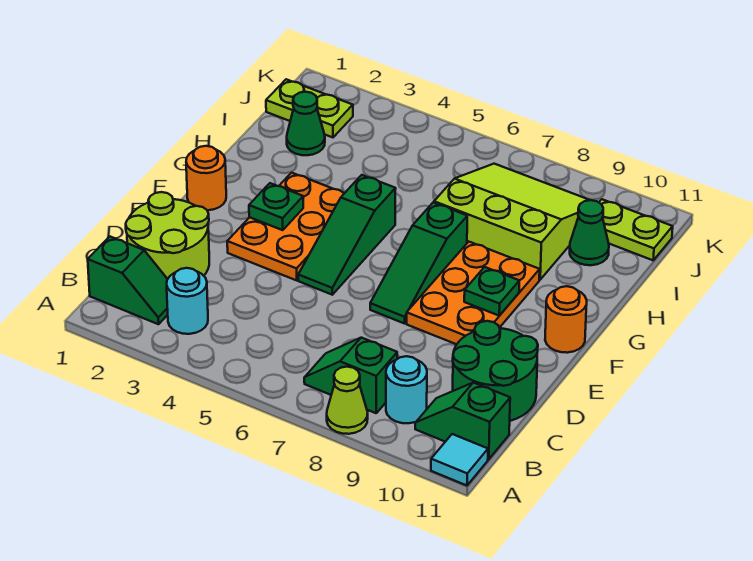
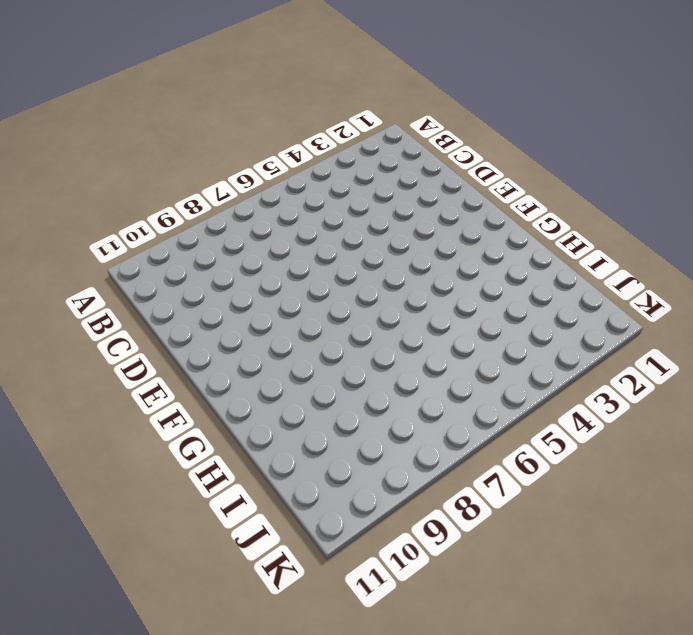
none -> lime cone A8 level 1
none -> cyan tile A11 level 1
none -> green slope B1:B2 level 1 top 1

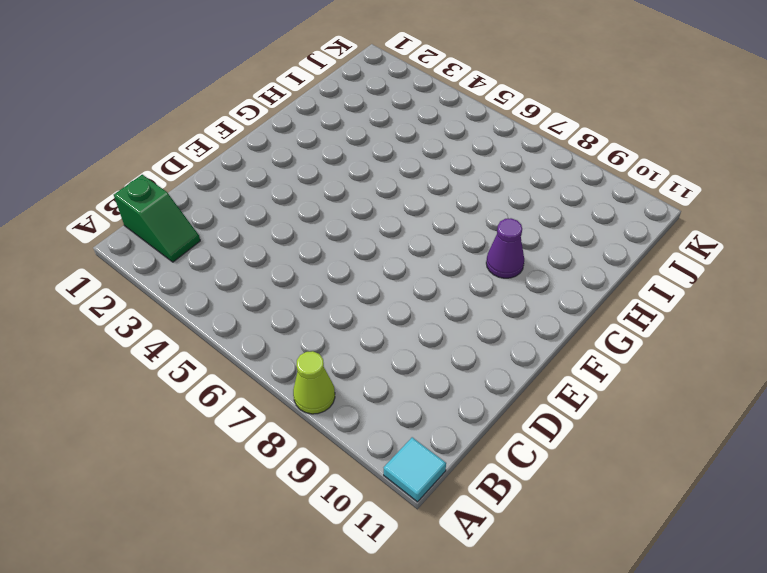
purple cone G9 level 1 -> orange plate E8:G9 level 1
none -> cyan round brick B3 level 1
none -> green slope B7:B8 level 1 top 8
none -> cyan round brick B9 level 1

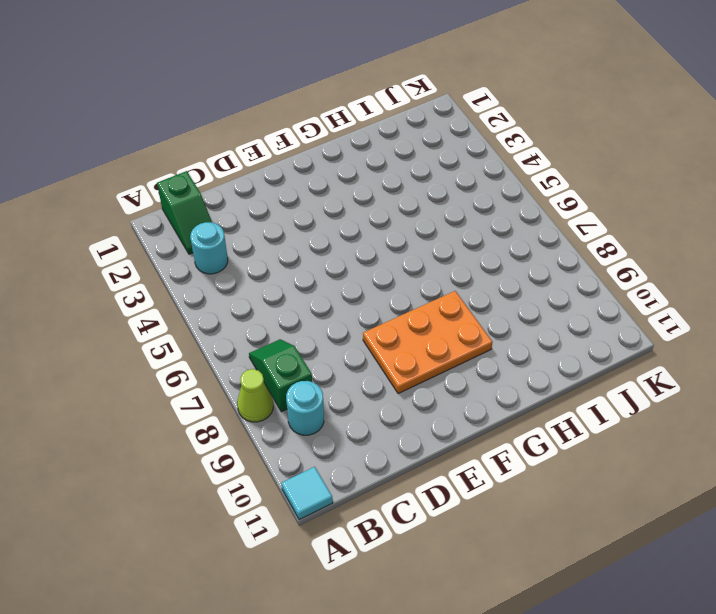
none -> green slope B10:B11 level 1 top 11
none -> lime round brick C1:D2 level 1
none -> green round brick C10:D11 level 1

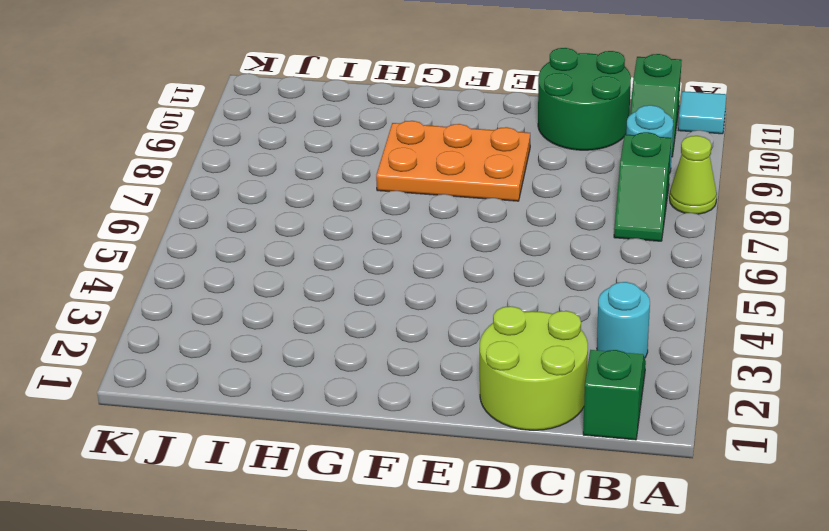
none -> orange plate E3:G4 level 1
none -> green slope E5:G5 level 1 top G
none -> green slope E7:G7 level 1 top G

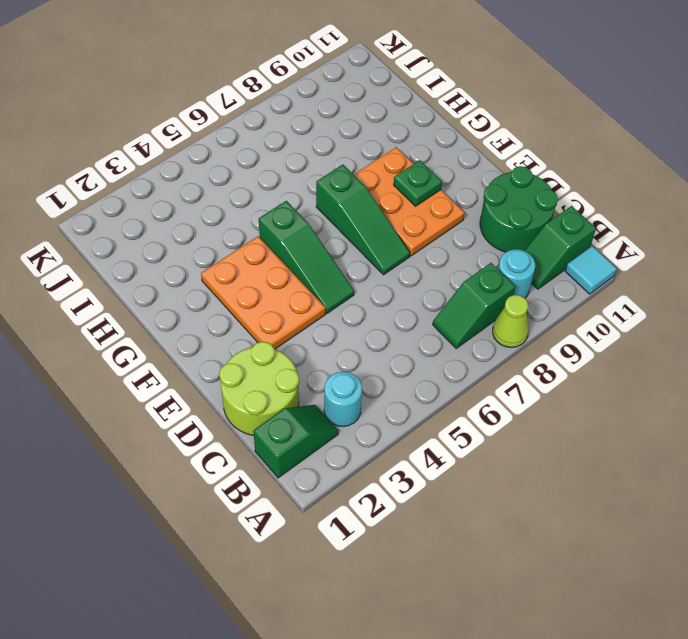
none -> orange round brick F1 level 1
none -> orange round brick F11 level 1
none -> lime slope H7:J9 level 1 top H

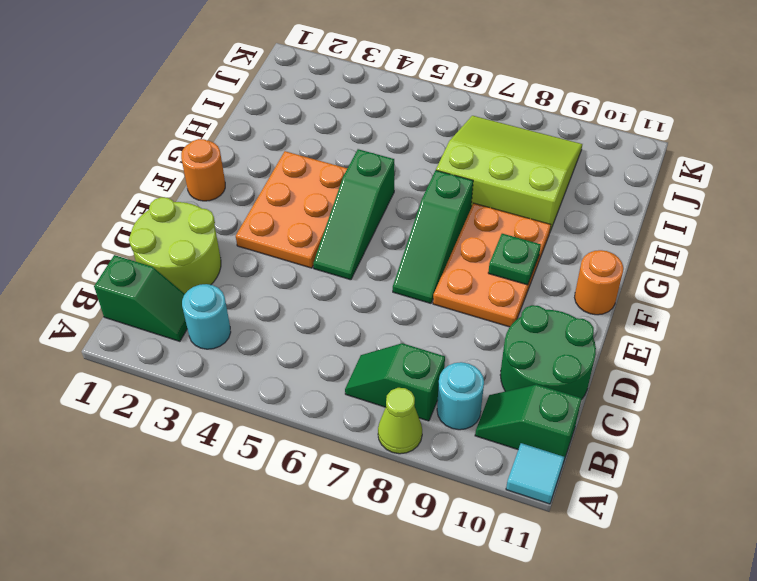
none -> green cone I2 level 1
none -> green cone I10 level 1
none -> lime plate J1:J2 level 1

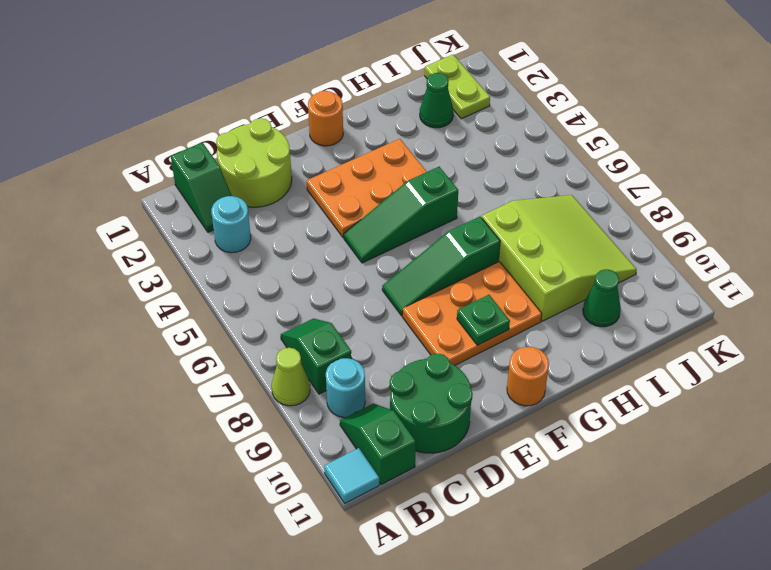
none -> lime plate J10:J11 level 1
none -> green plate F3 level 2

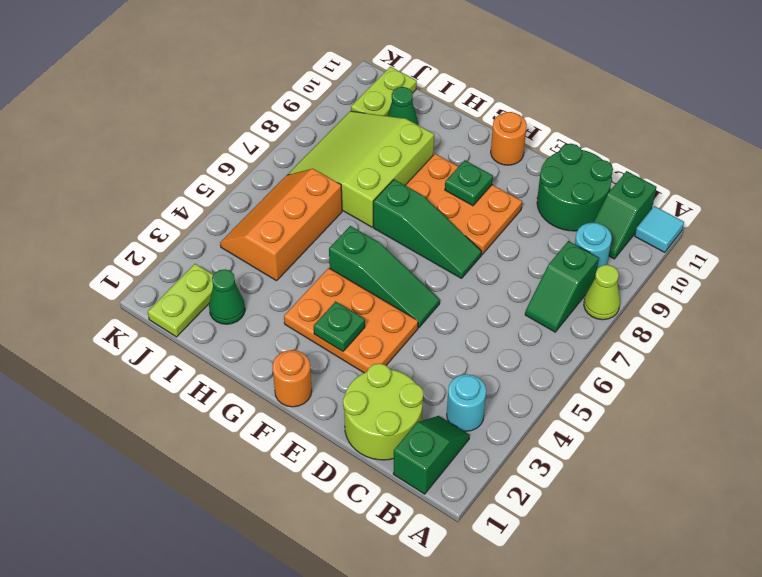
orange slope I4:J6 level 1 top I -> none

